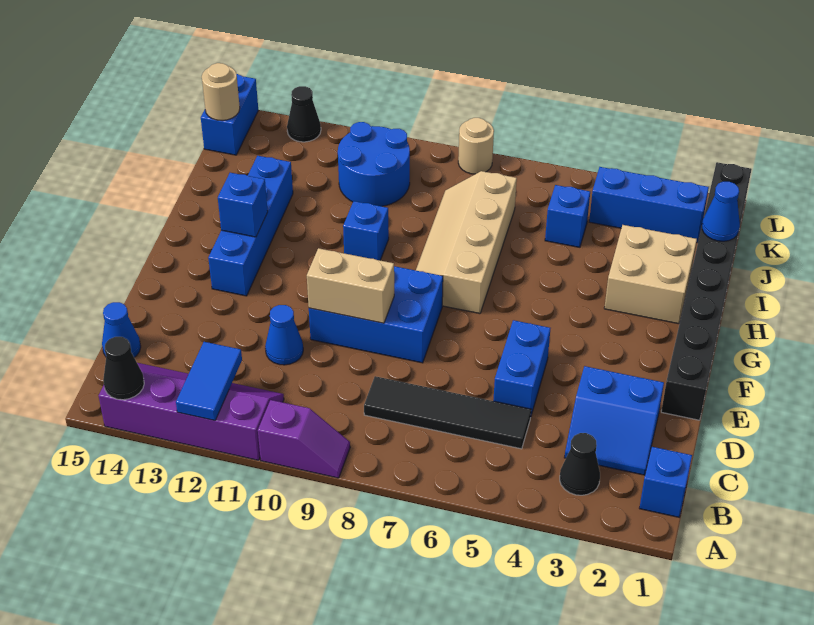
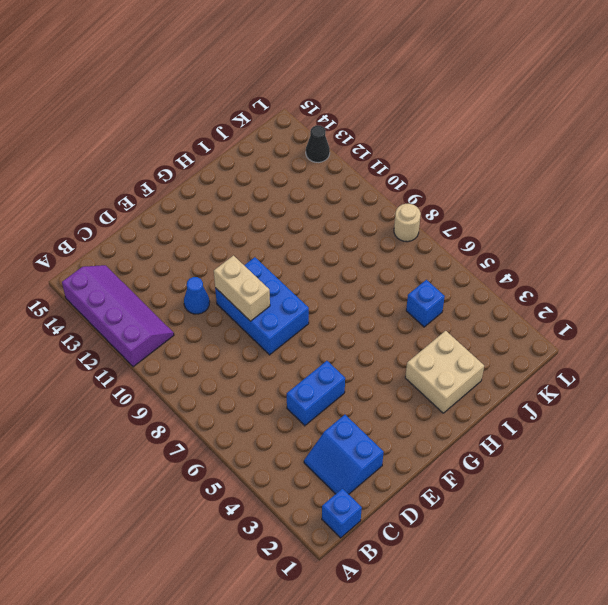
none -> purple slope A9:A10 level 1 top 10
none -> black cone B3 level 1
none -> black tile C5:C8 level 1

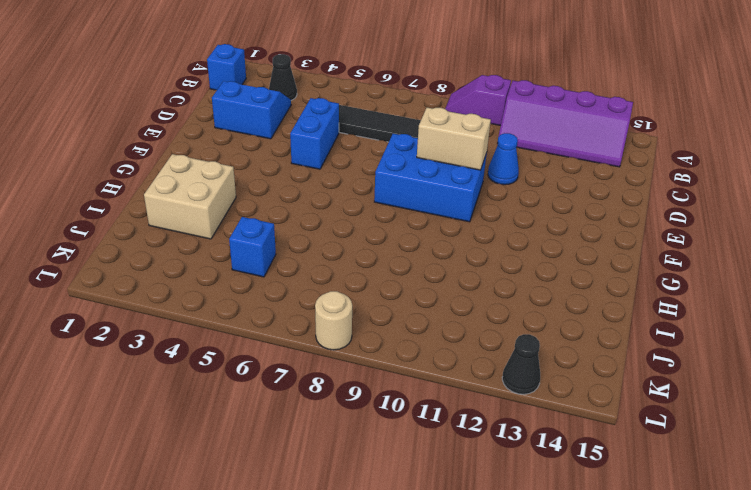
none -> blue cone C15 level 1
none -> black brick E1:L1 level 1
none -> blue brick F13:I13 level 1

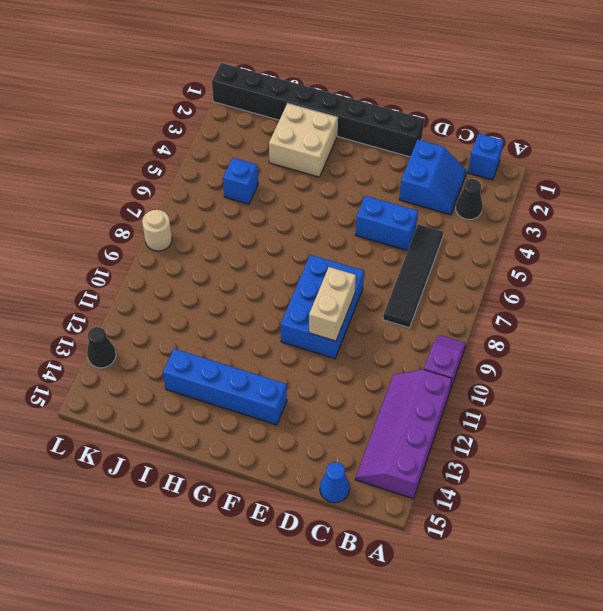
none -> blue cone D11 level 1
none -> tan slope G7:J8 level 1 top 7
none -> blue brick H10 level 1

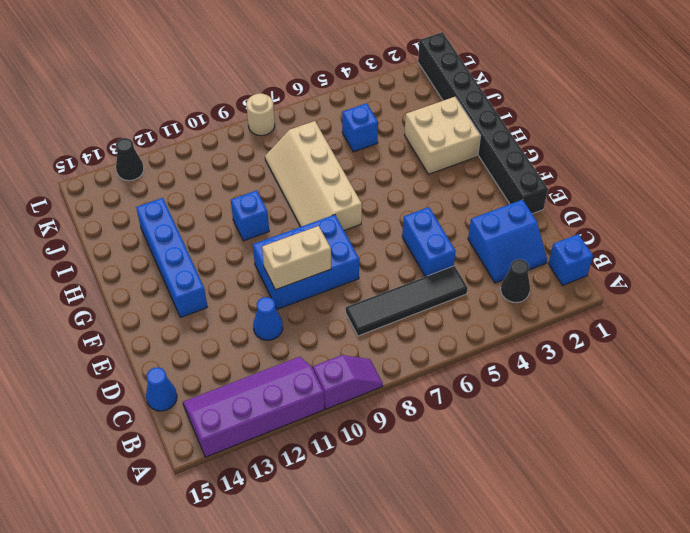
none -> blue round brick J10:K11 level 1
none -> blue brick K2:K4 level 1
none -> blue brick K15:L15 level 1

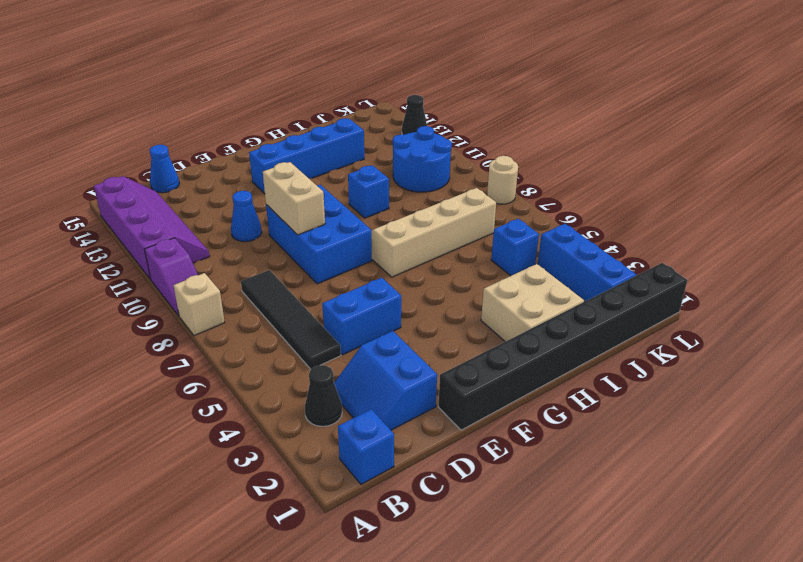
tan brick A8 level 1 -> none
none -> blue brick K15:L15 level 1
none -> blue tile A12:B12 level 2
none -> black cone A14 level 2

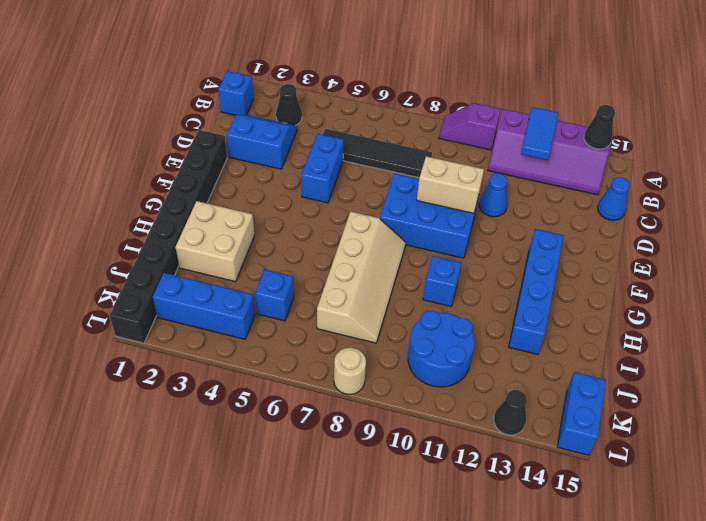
none -> blue brick G13 level 2
none -> blue cone J1 level 2
none -> tan round brick K15 level 2

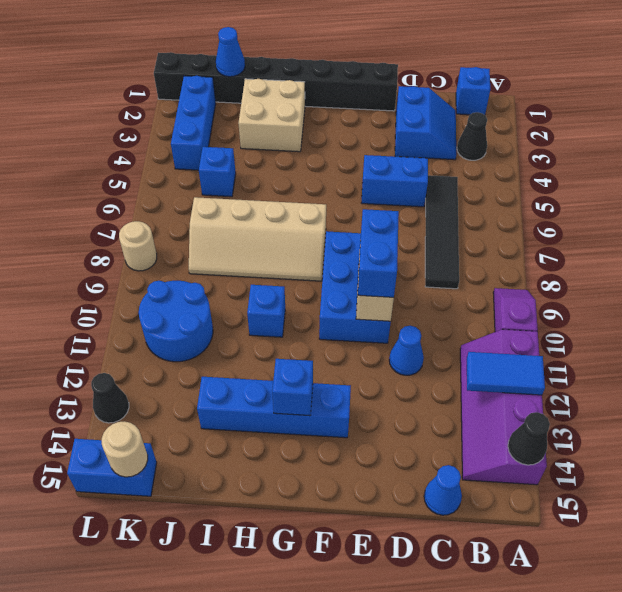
blue brick E9:E10 level 3 -> none

